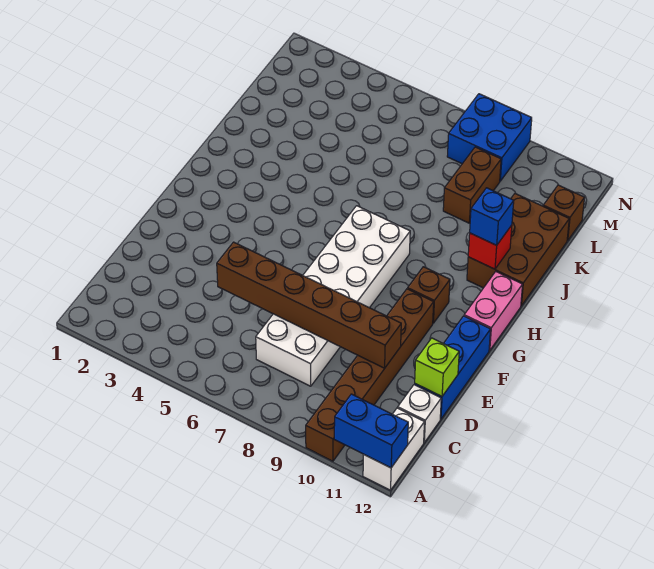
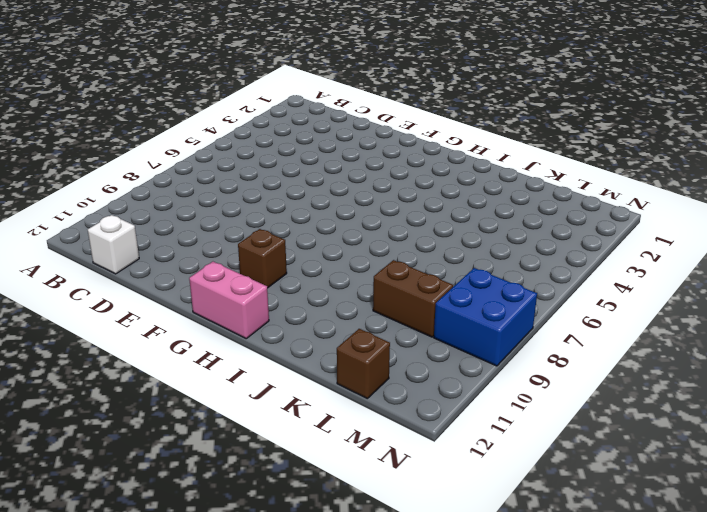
none -> brown brick A10:F10 level 1
none -> white brick A12:B12 level 1
none -> white brick C7:H8 level 1

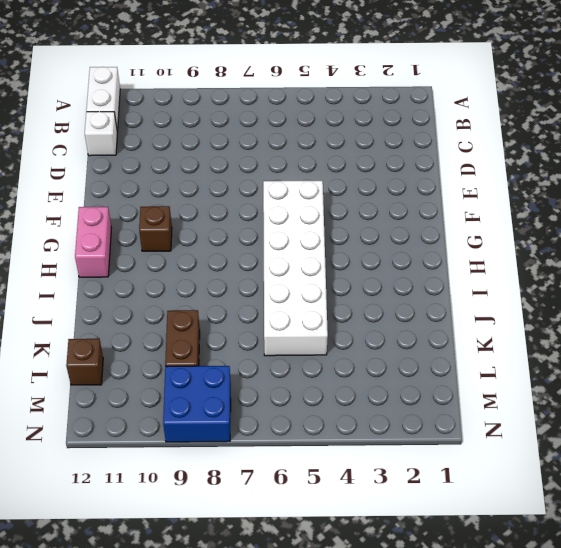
white brick F5:K6 level 1 -> white brick C7:H8 level 1
none -> brown brick A10:F10 level 1
none -> blue brick D12:F12 level 1
none -> brown brick I11:K12 level 1

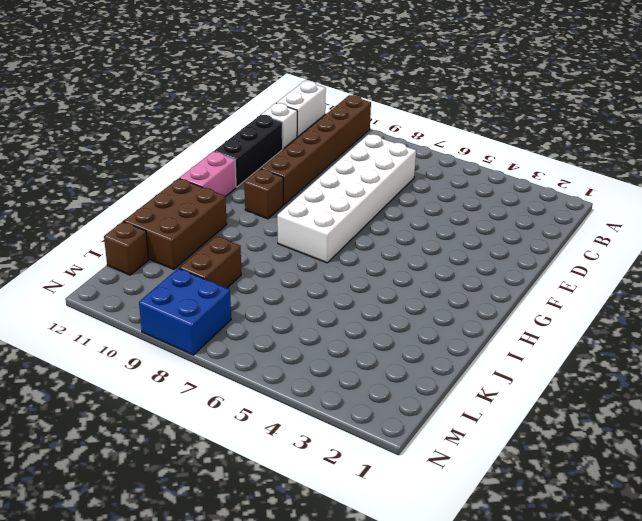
black brick D12:F12 level 1 -> blue brick D12:F12 level 1
none -> blue brick A11:A12 level 2
none -> brown brick D5:D10 level 2
none -> lime brick D12 level 2

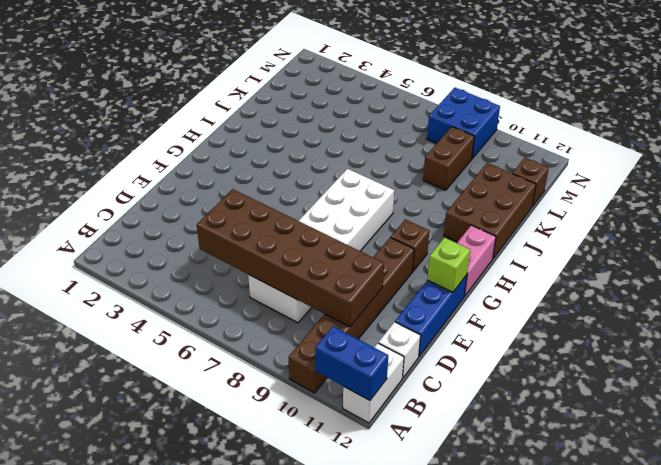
brown brick C5:D10 level 2 -> brown brick D5:D10 level 2
lime brick F12 level 2 -> lime brick D12 level 2
none -> red brick I11 level 2
none -> blue brick I11 level 3

